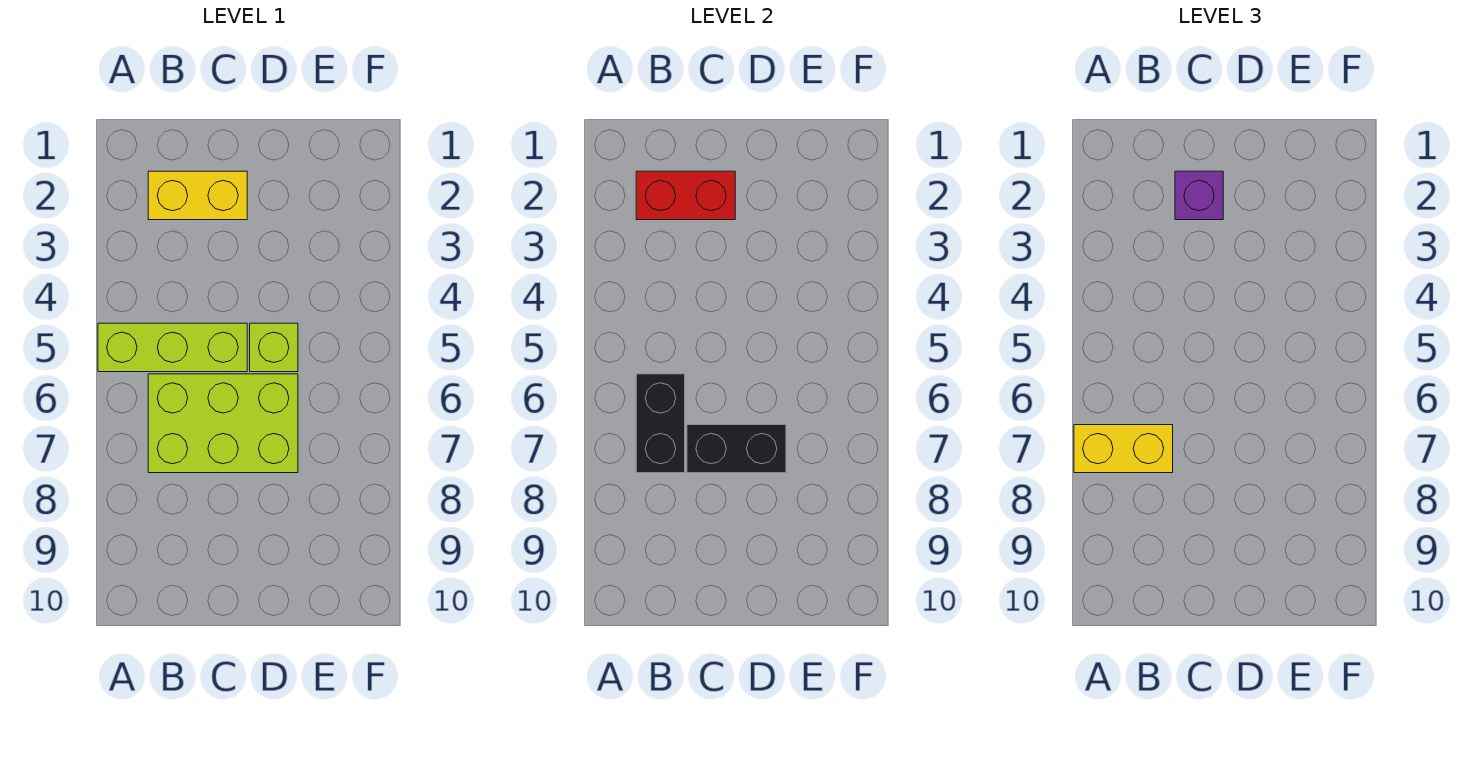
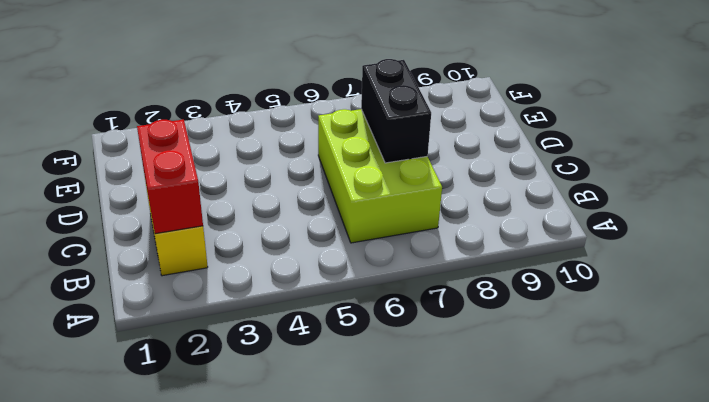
none -> lime brick A5:C5 level 1
none -> lime brick D5 level 1

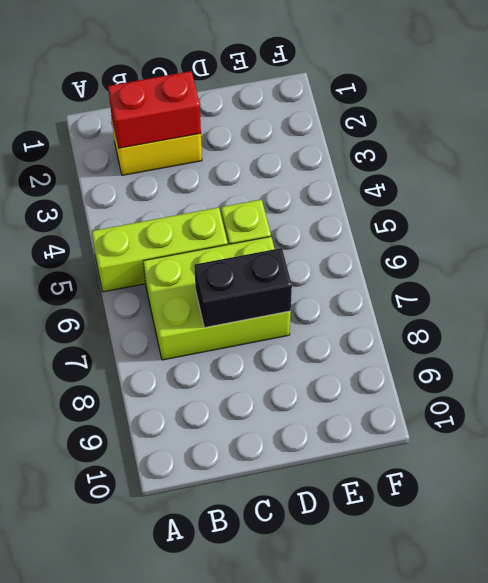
none -> black brick B6:B7 level 2
none -> yellow brick A7:B7 level 3

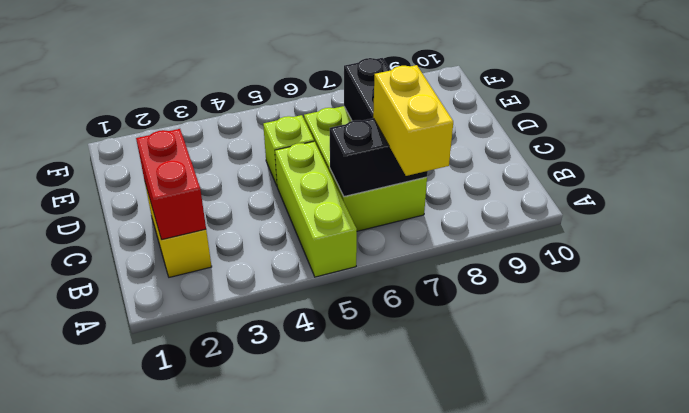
none -> purple brick C2 level 3

